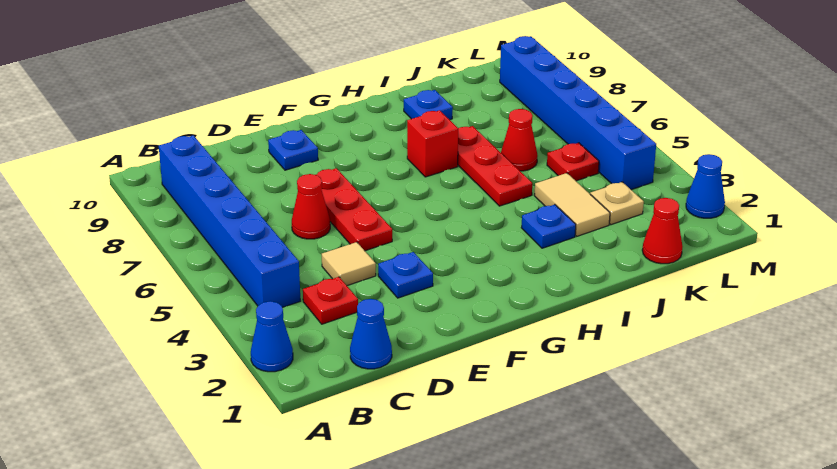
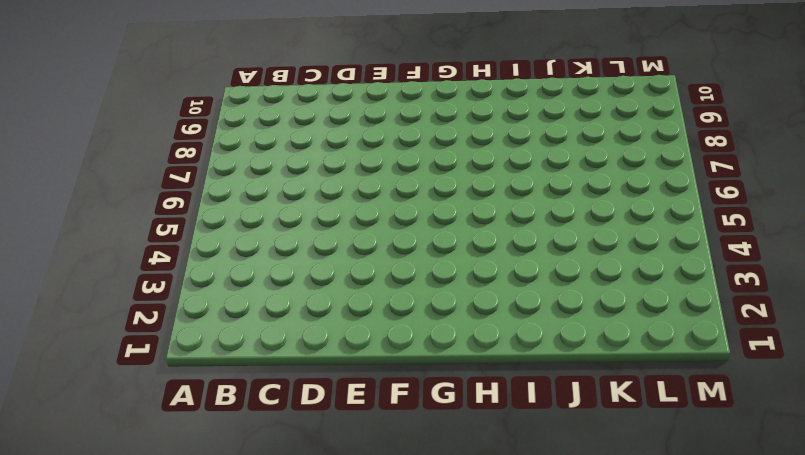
none -> blue cone A2 level 1
none -> blue brick B4:B9 level 1
none -> blue cone C1 level 1

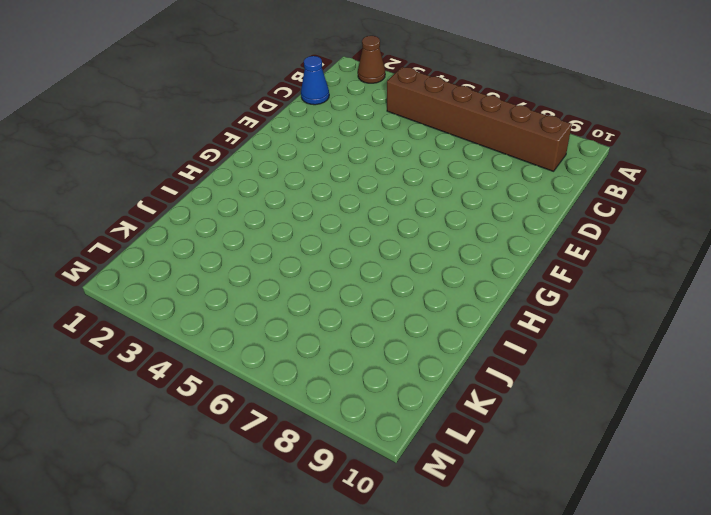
brown cone A2 level 1 -> blue cone A2 level 1
brown brick B4:B9 level 1 -> blue brick B4:B9 level 1
none -> red plate C3 level 1
none -> tan tile D4 level 1
none -> red cone D6 level 1

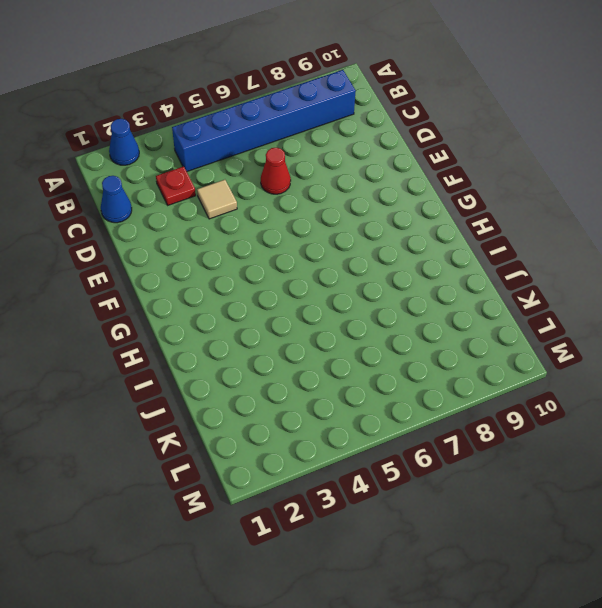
none -> blue plate E3 level 1
none -> red plate E5:E7 level 1
none -> blue plate E9 level 1

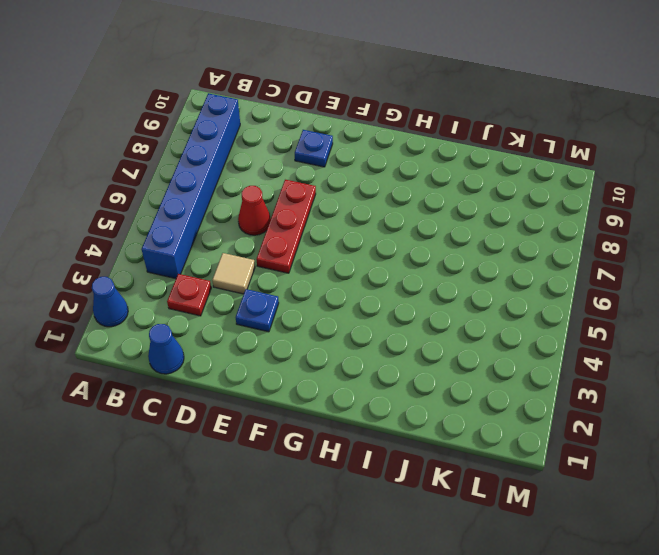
none -> red brick H7 level 1
none -> blue plate I3 level 1
none -> red plate I5:I7 level 1

